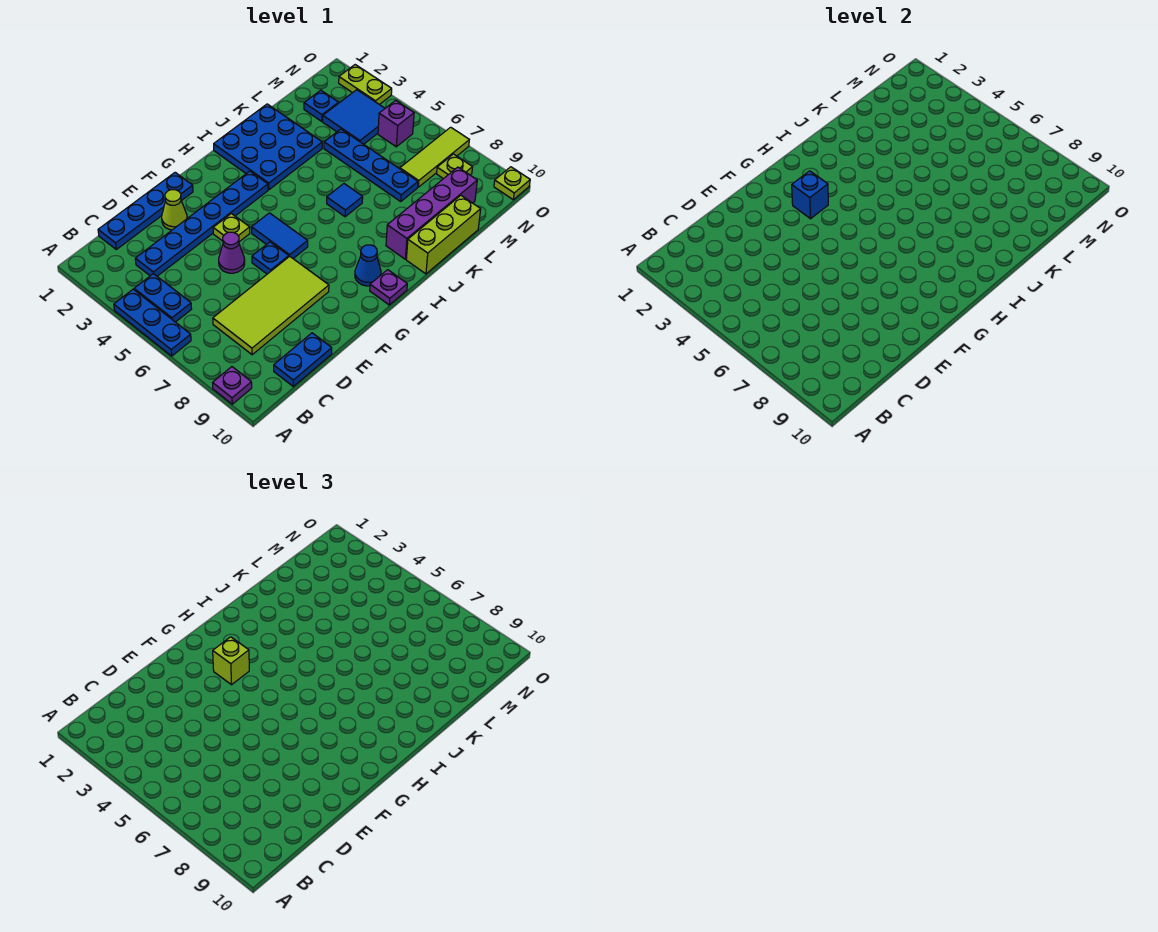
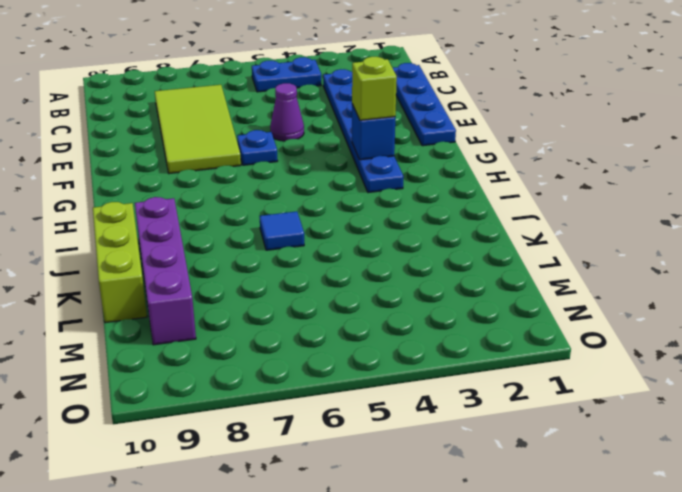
none -> blue plate A4:A6 level 1
none -> purple plate A9 level 1
none -> blue plate C10:D10 level 1

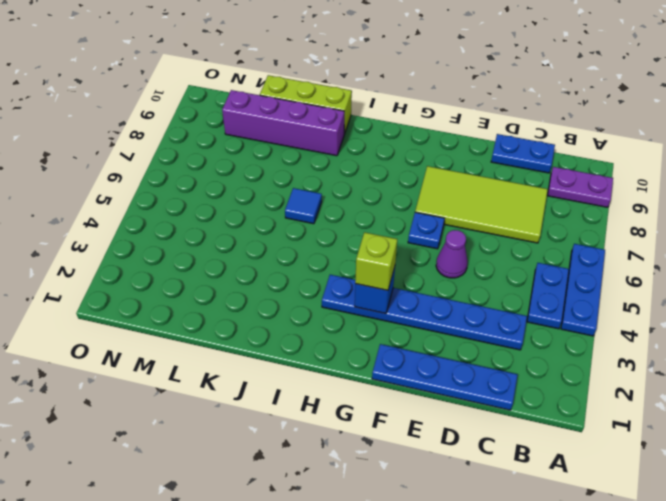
purple plate A9:B9 level 1 -> purple plate A9 level 1
none -> lime cone E2 level 1
none -> lime plate F4 level 1
none -> blue tile G5:G6 level 1

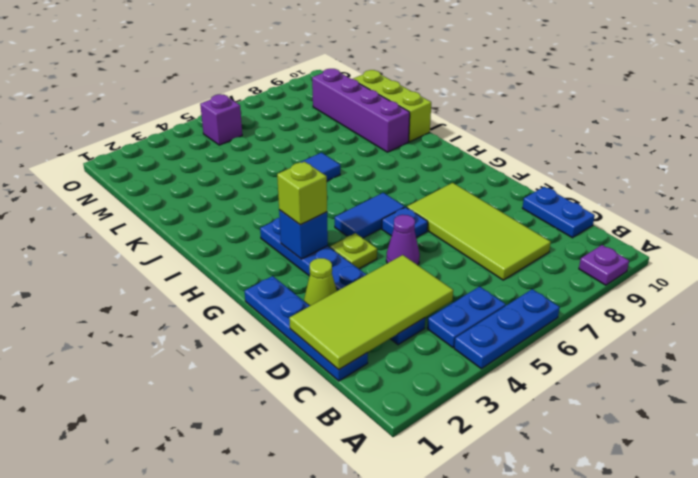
lime tile C1:D4 level 2 -> none
none -> blue cone H9 level 1
none -> purple plate H10 level 1
none -> blue plate I1:K3 level 1

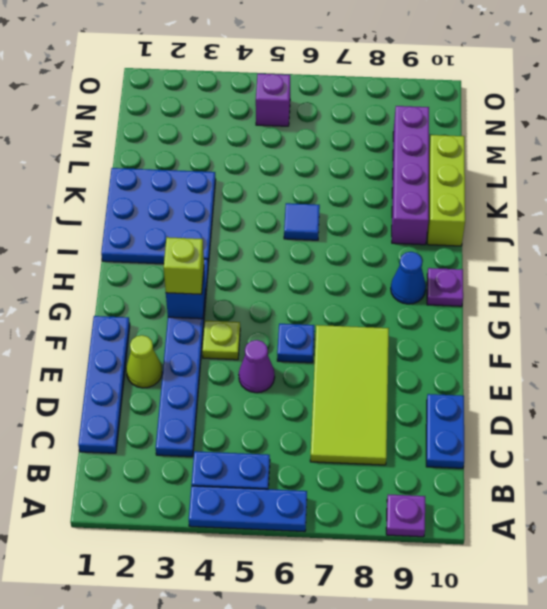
none -> blue tile G5:G6 level 1
none -> blue plate L4:L7 level 1
none -> blue plate M2 level 1

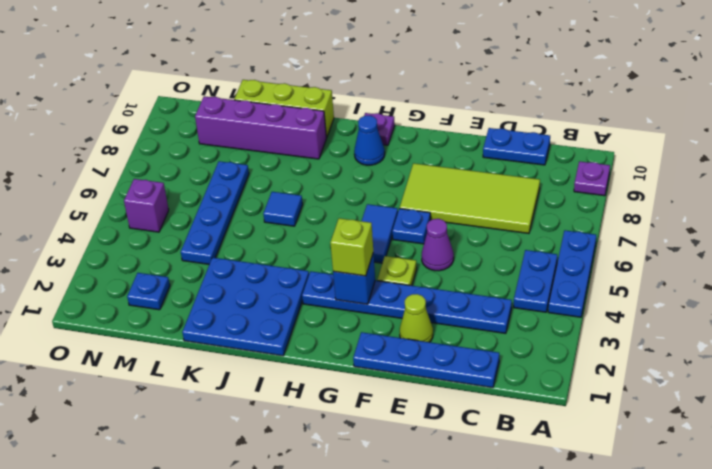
none -> blue tile M3:N4 level 1
none -> lime tile M7:O7 level 1
none -> lime plate N8 level 1

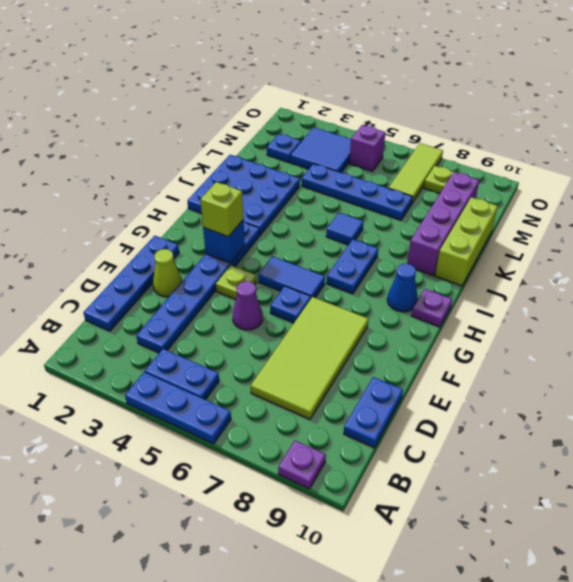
blue plate H7:I7 level 1 -> none
none -> lime plate O2:O3 level 1
none -> lime plate O10 level 1

